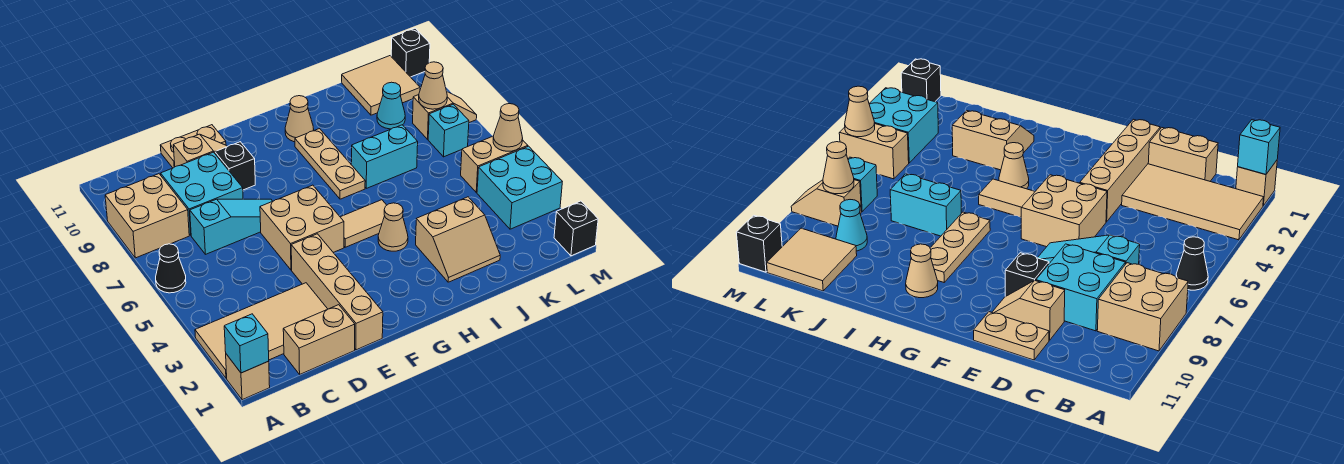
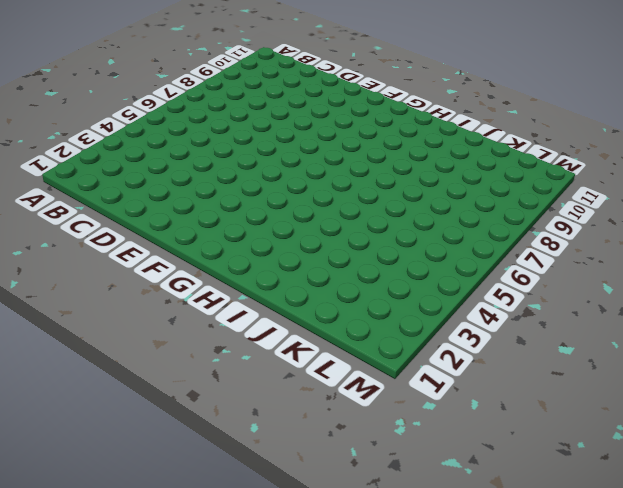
none -> tan brick A1 level 1
none -> tan tile A2:D3 level 1
none -> black cone A6 level 1

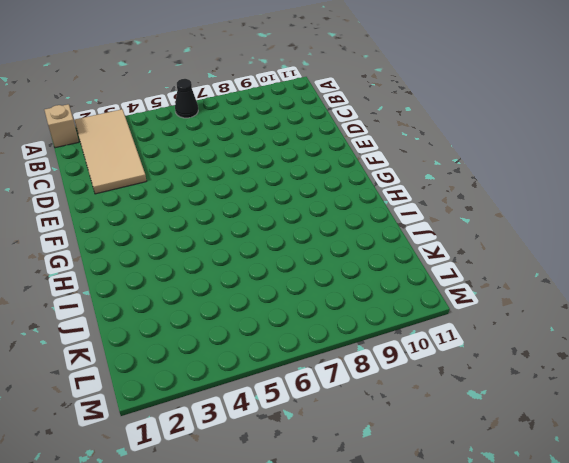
none -> tan brick A8:B9 level 1
none -> tan brick C1:D1 level 1
none -> cyan slope C7:E7 level 1 top C

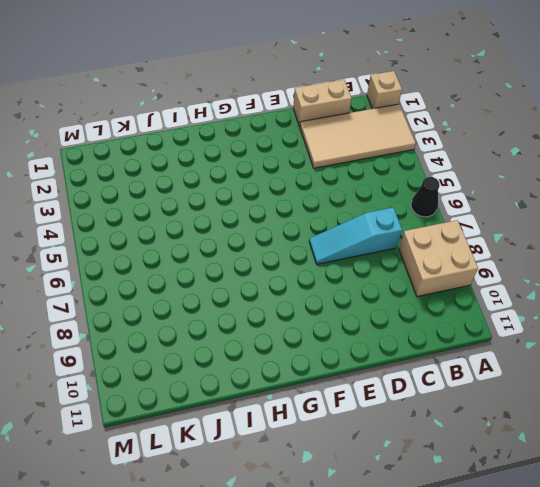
none -> cyan brick C8:D9 level 1
none -> tan slope D10:E10 level 1 top D
none -> tan plate D11:E11 level 1

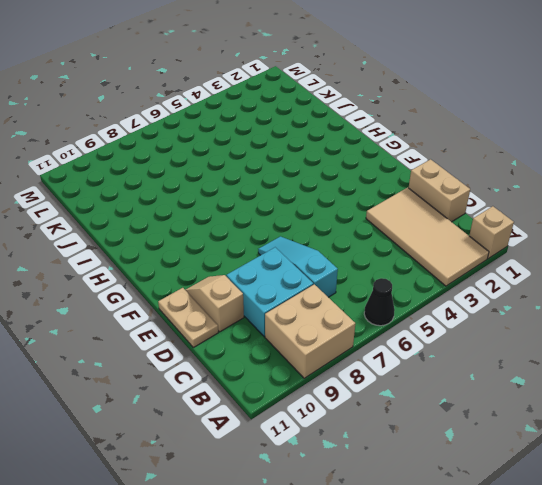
none -> tan brick E1:E4 level 1
none -> tan brick E5:F6 level 1
none -> black brick E9 level 1

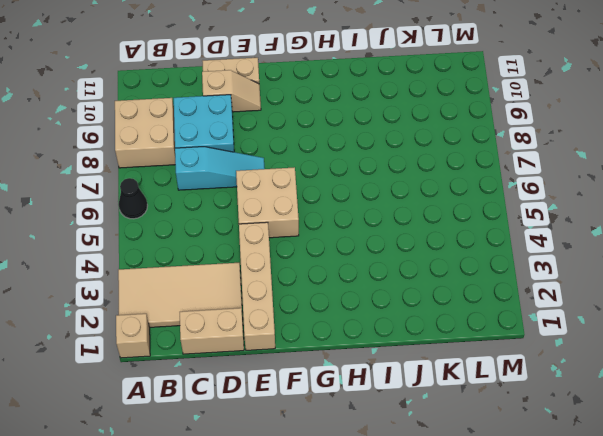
none -> black brick E9 level 1
none -> tan tile G5:H5 level 1
none -> tan cone H4 level 1

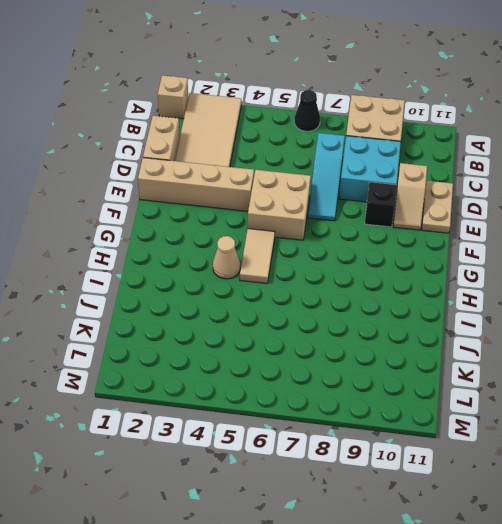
none -> tan plate H7:H9 level 1
none -> tan cone H10 level 1
none -> tan slope I2:J3 level 1 top 3

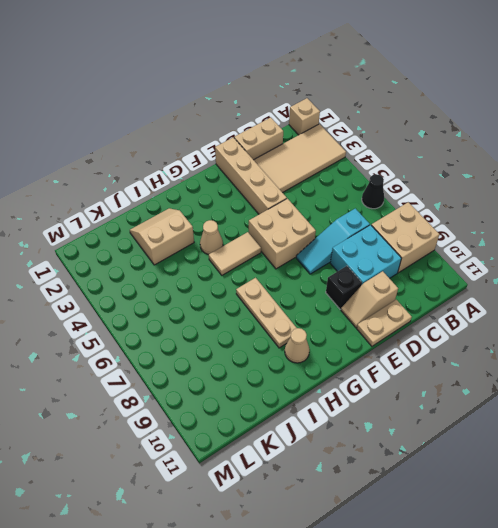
none -> cyan brick I7:J7 level 1
none -> cyan cone K9 level 1
none -> tan tile K10:L11 level 1

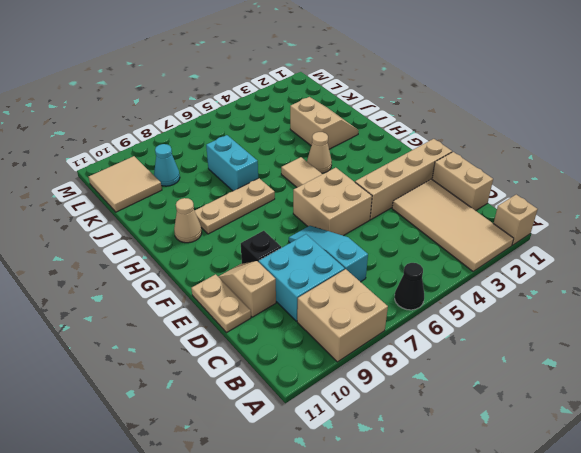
none -> cyan brick L3:M4 level 1
none -> tan brick L5:M5 level 1
none -> cyan brick L7 level 1

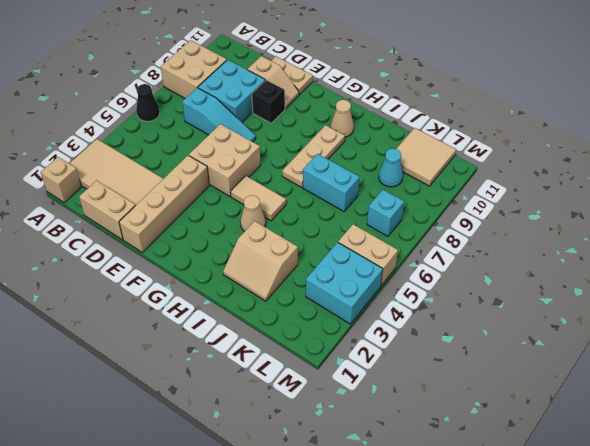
none -> tan slope L8:M8 level 1 top L
none -> black brick M1 level 1
none -> black brick M11 level 1

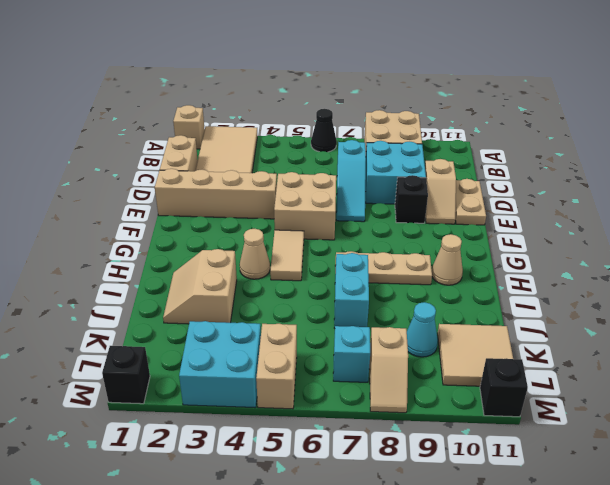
none -> cyan brick A1 level 2
none -> tan cone L8 level 2
none -> tan cone M5 level 2

